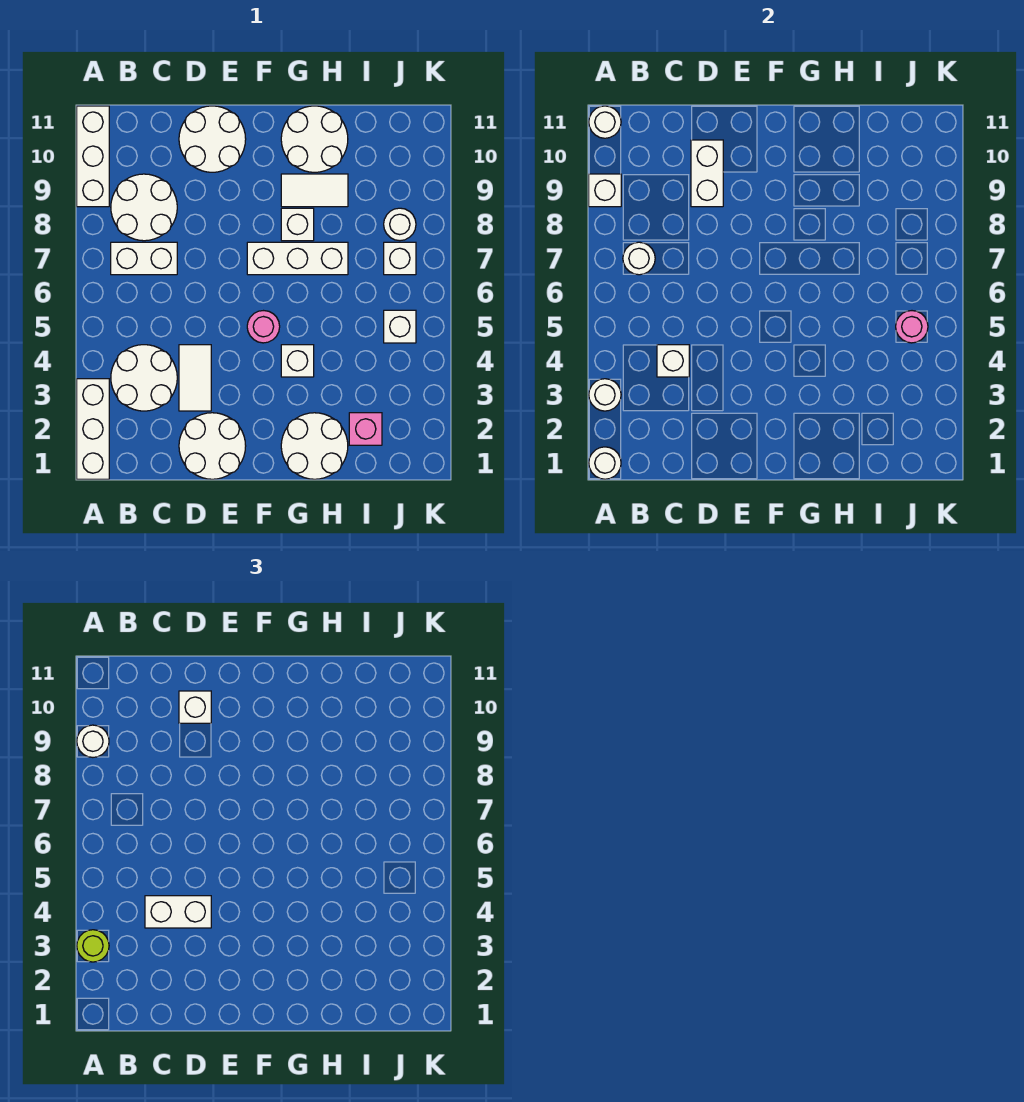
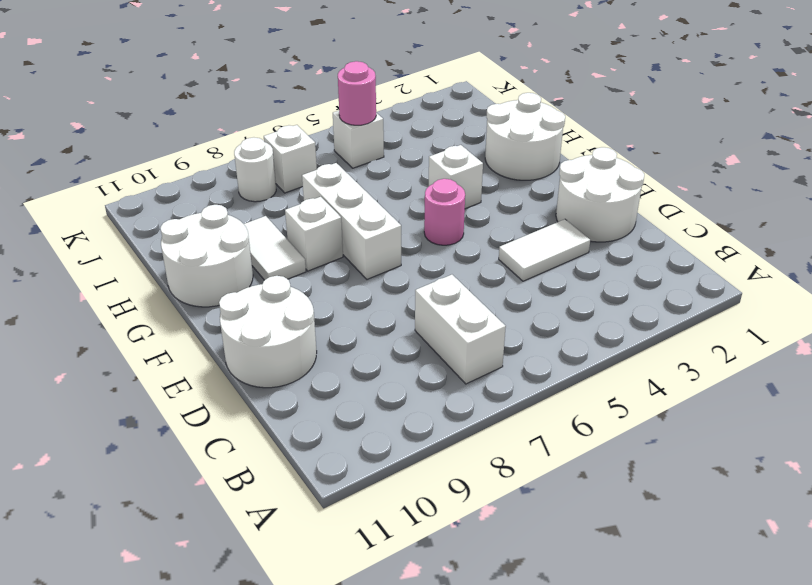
none -> white brick A1:A3 level 1
none -> white brick A9:A11 level 1
none -> white round brick B3:C4 level 1
none -> white round brick B8:C9 level 1

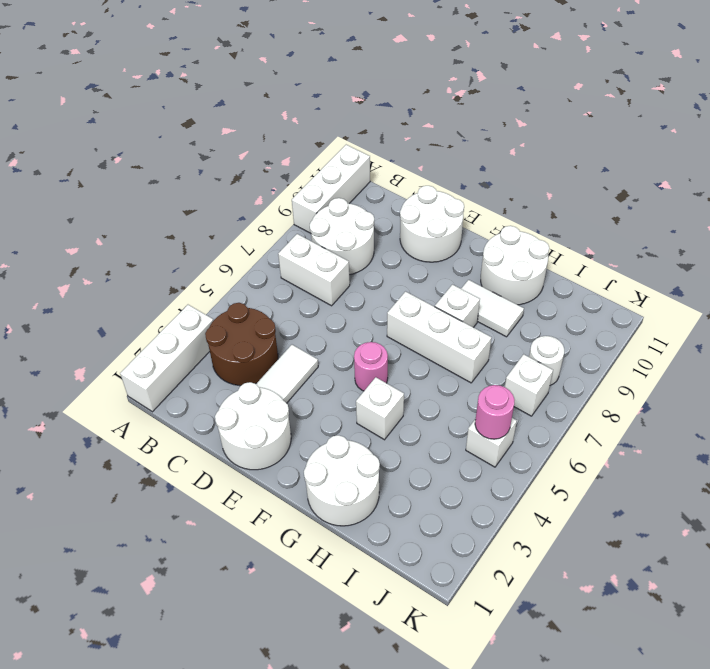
brown round brick B3:C4 level 1 -> white round brick B3:C4 level 1
none -> pink brick I2 level 1
none -> white round brick A1 level 2
none -> white round brick A3 level 2
none -> white brick A9 level 2

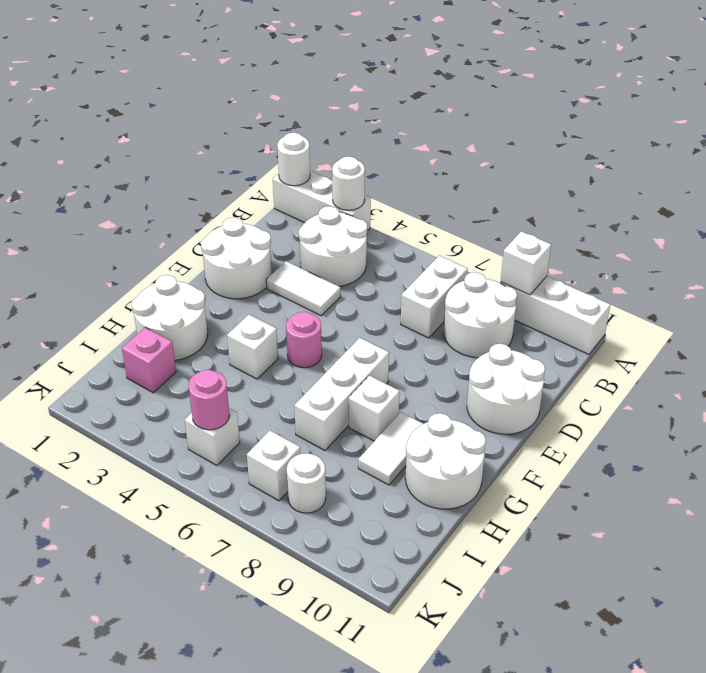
none -> white round brick A11 level 2
none -> white round brick B7 level 2
none -> white brick C4 level 2
none -> white brick D9:D10 level 2

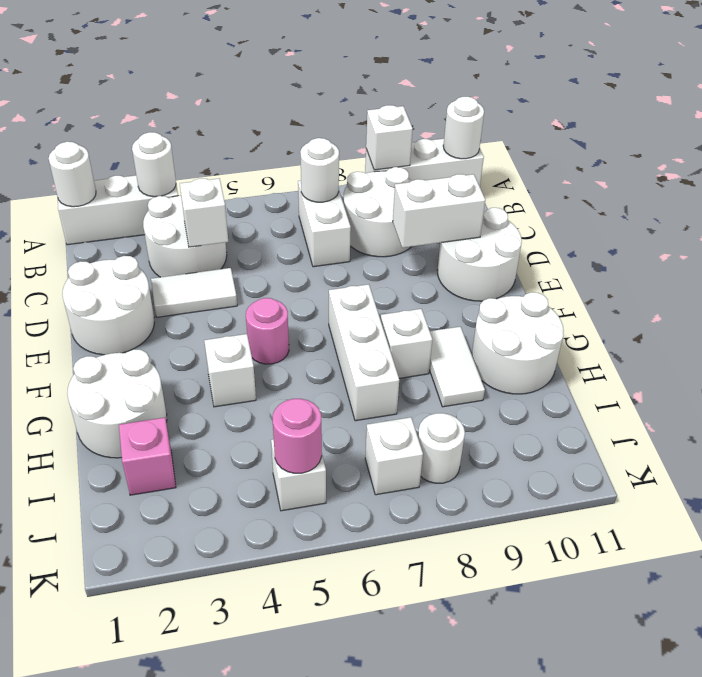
none -> lime round brick A3 level 3
none -> white round brick A9 level 3
none -> white brick C4:D4 level 3
none -> white brick D10 level 3

